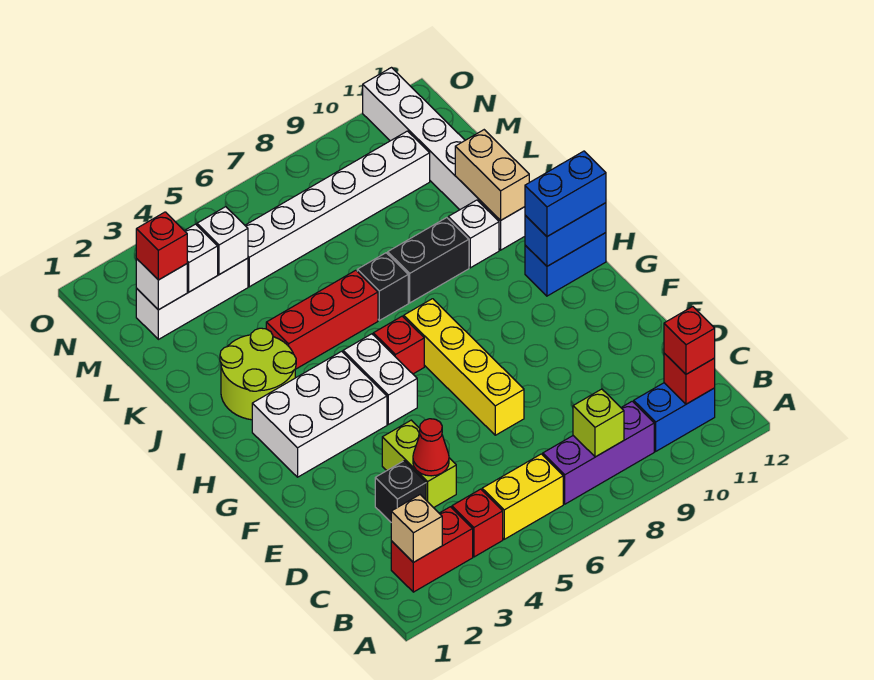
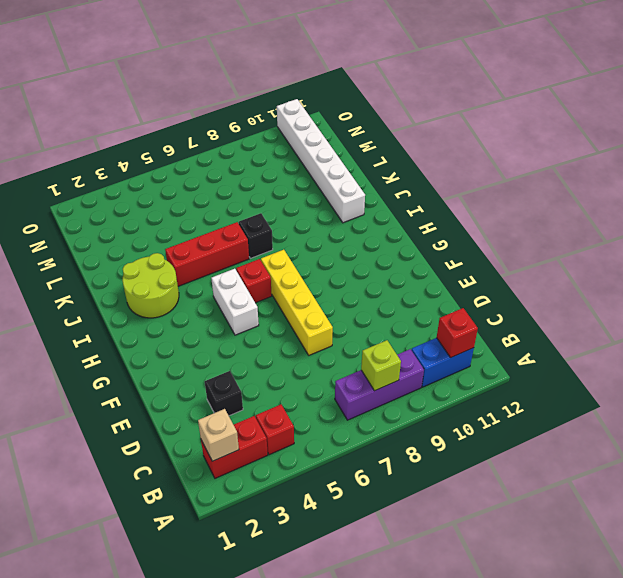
none -> yellow brick B5:B6 level 1
none -> lime brick D4:E4 level 1
none -> white brick G2:H4 level 1
none -> blue brick H11:H12 level 1

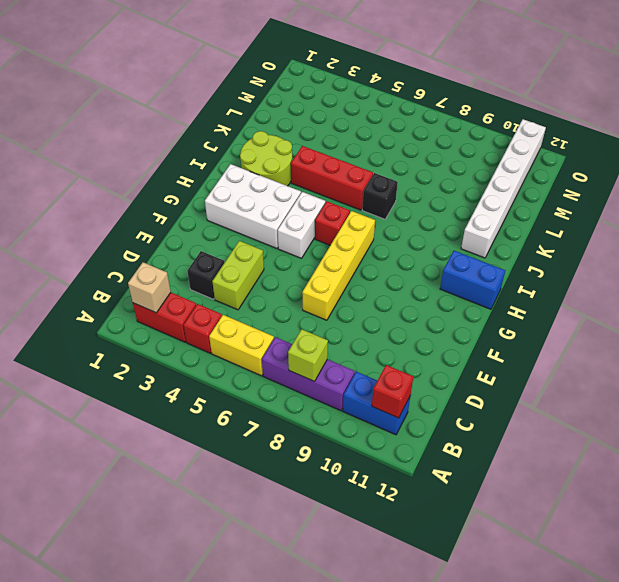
none -> black brick J8:J9 level 1
none -> white brick J10 level 1
none -> white brick M2:M4 level 1
none -> white brick M5:M10 level 1

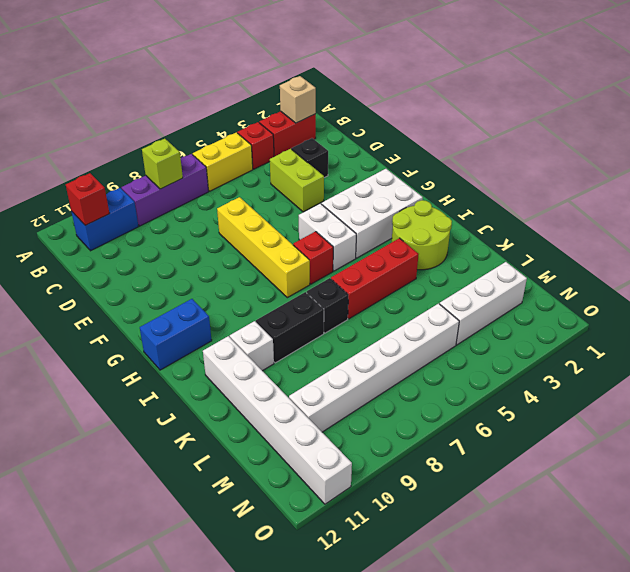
none -> red cone D4 level 2
none -> blue brick H11:H12 level 2
none -> tan brick J11:K11 level 2
none -> white brick M2 level 2

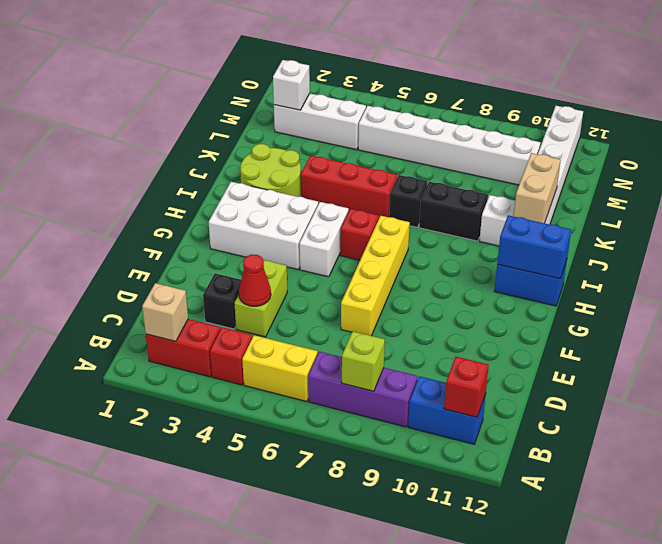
none -> white brick M3 level 2
none -> white brick M4 level 2
none -> red brick B11 level 3
none -> blue brick H11:H12 level 3

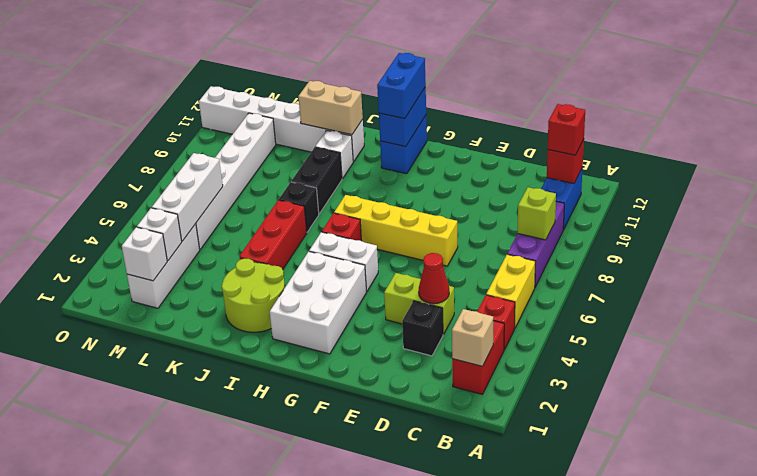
white brick M4:M6 level 2 -> white brick M4 level 2
none -> red brick M2 level 3

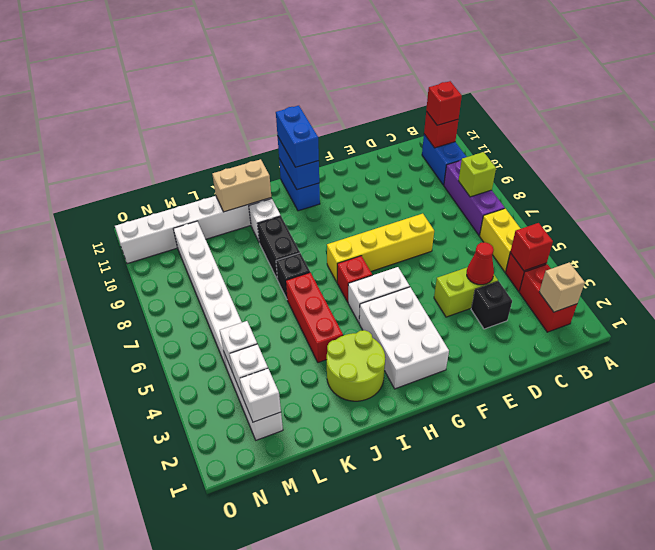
red brick B4 level 2 -> red brick M2 level 3

